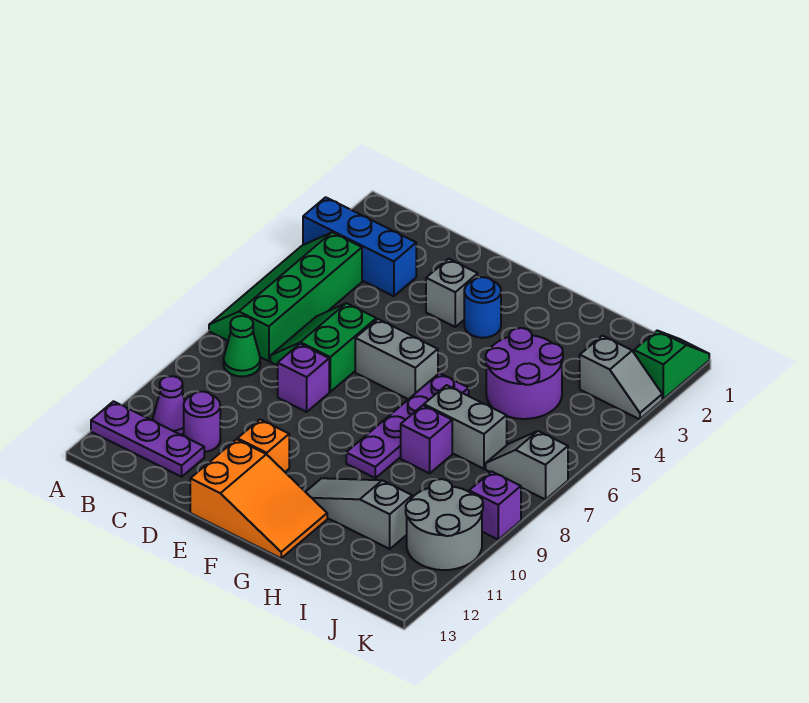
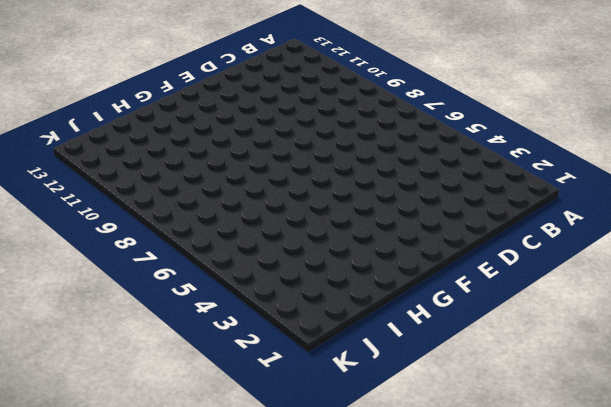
none -> blue brick A3:C3 level 1
none -> green slope A4:B7 level 1 top B
none -> purple plate A12:C12 level 1

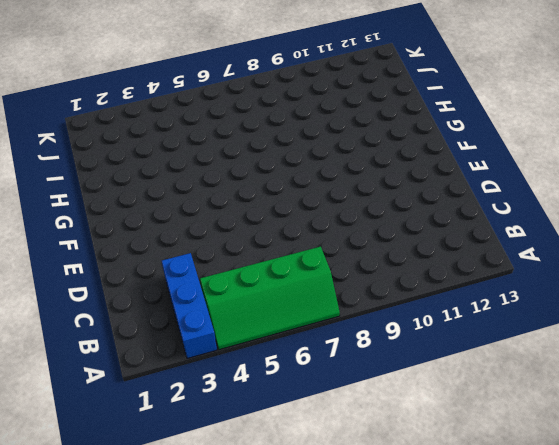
none -> purple plate A12:C12 level 1
none -> green cone B8 level 1
none -> purple cone B11 level 1

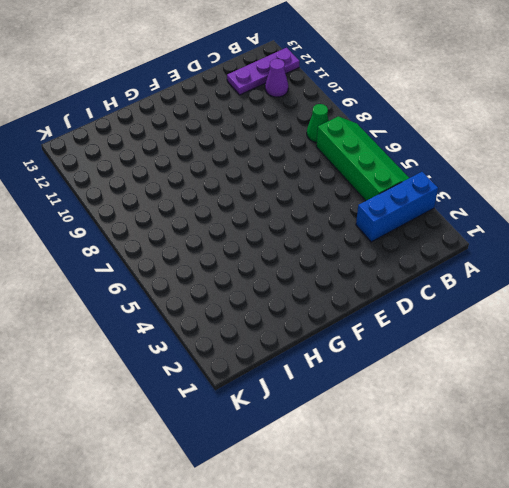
none -> green slope C6:D7 level 1 top D
none -> purple round brick C11 level 1
none -> purple brick D8 level 1

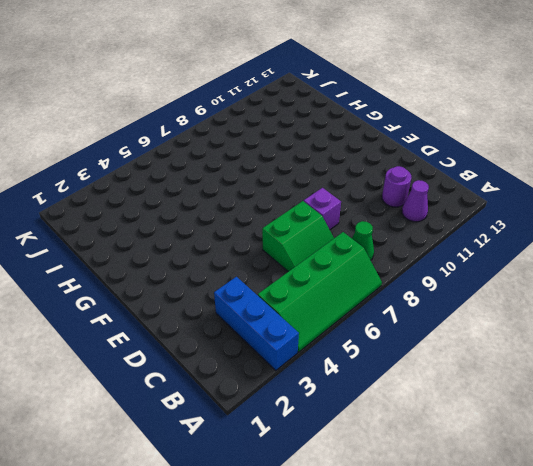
none -> purple plate A12:C12 level 1
none -> grey brick E3 level 1
none -> grey brick E6:F6 level 1

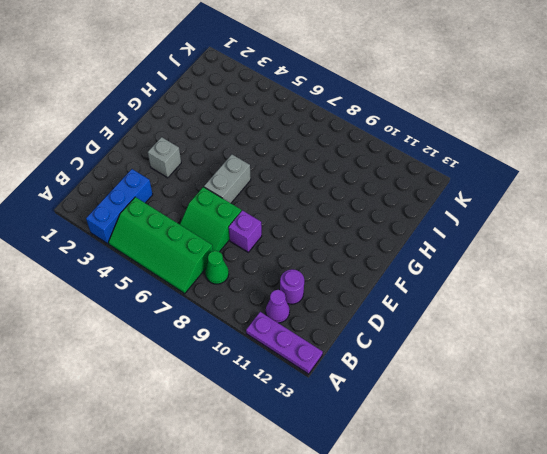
purple plate A11:A13 level 1 -> purple plate A12:C12 level 1
none -> orange brick E11 level 1
none -> orange slope E12:G13 level 1 top E
none -> blue round brick F3 level 1

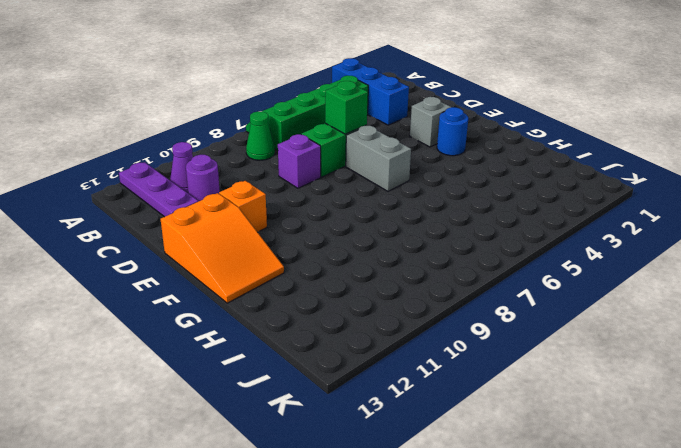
green brick D6 level 2 -> none
none -> purple plate G6:G9 level 1
none -> grey slope G11:I11 level 1 top I
none -> purple round brick H4:I5 level 1

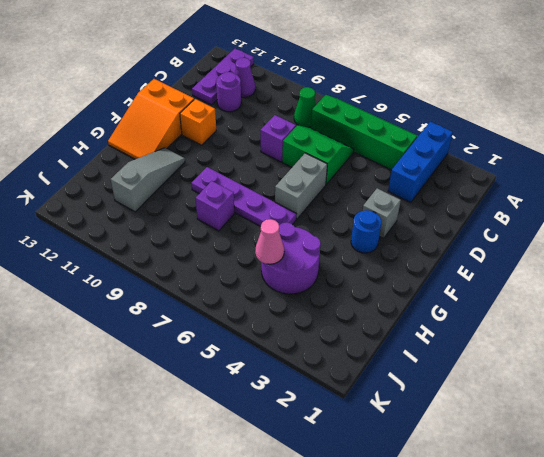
pink cone I5 level 2 -> none
none -> grey brick H7:I7 level 1
none -> grey slope J3:K3 level 1 top J
none -> grey slope J7:K7 level 1 top K

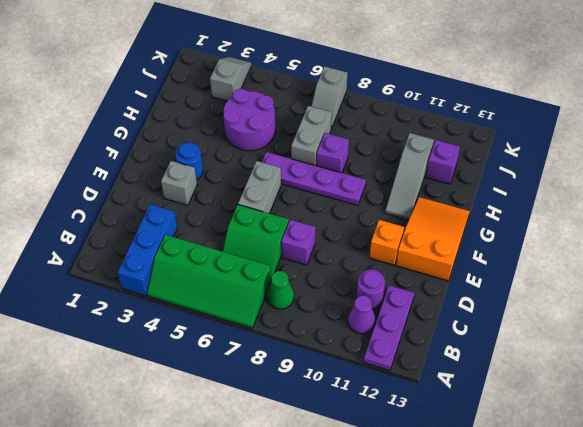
purple brick I12 level 1 -> purple brick K9 level 1
none -> grey round brick J10:K11 level 1
none -> green slope K1:K2 level 1 top 2

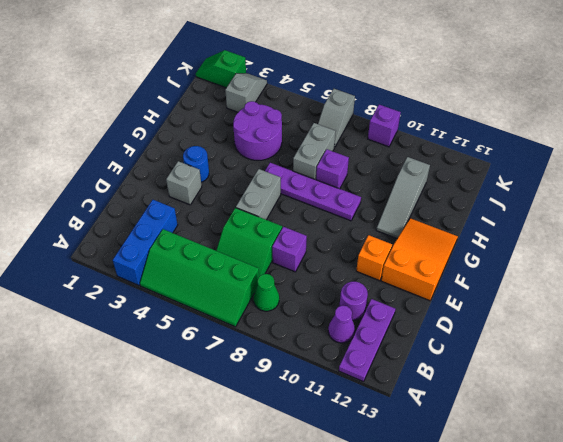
none -> grey round brick J10:K11 level 1

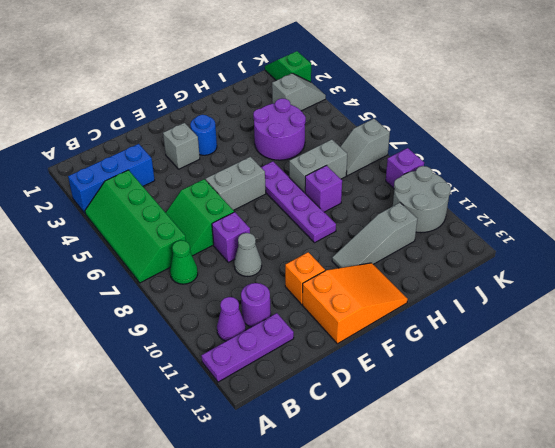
grey cone D9 level 1 -> none

